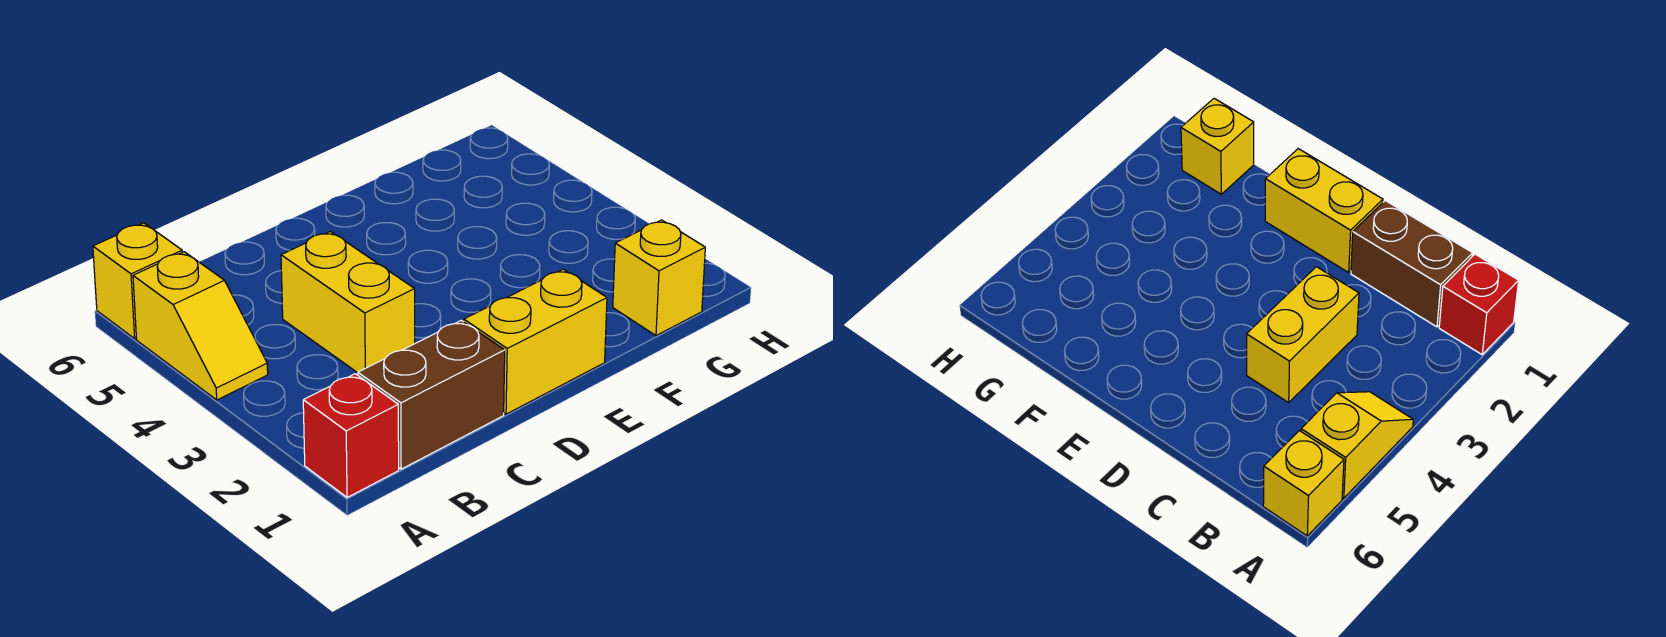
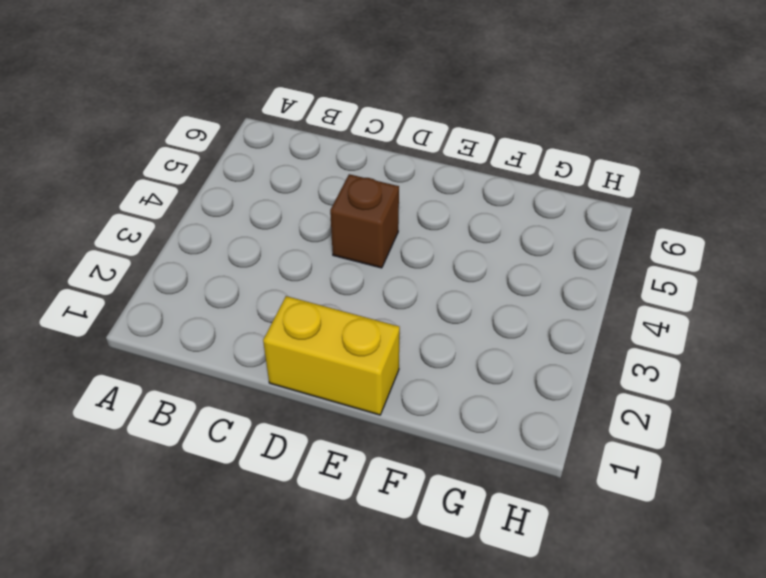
brown brick D4 level 1 -> none
none -> red brick A1 level 1
none -> yellow slope A4:A5 level 1 top 5

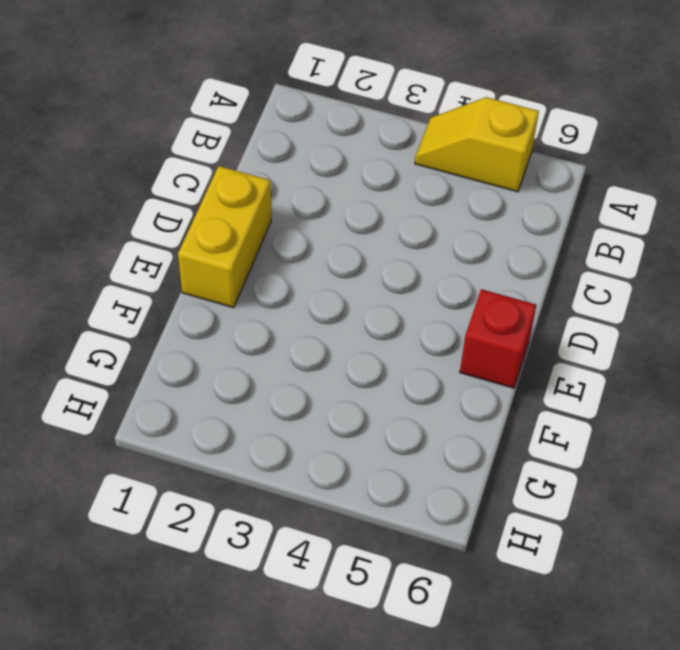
red brick E6 level 1 -> red brick A1 level 1
none -> yellow brick A6 level 1
none -> brown brick B1:C1 level 1

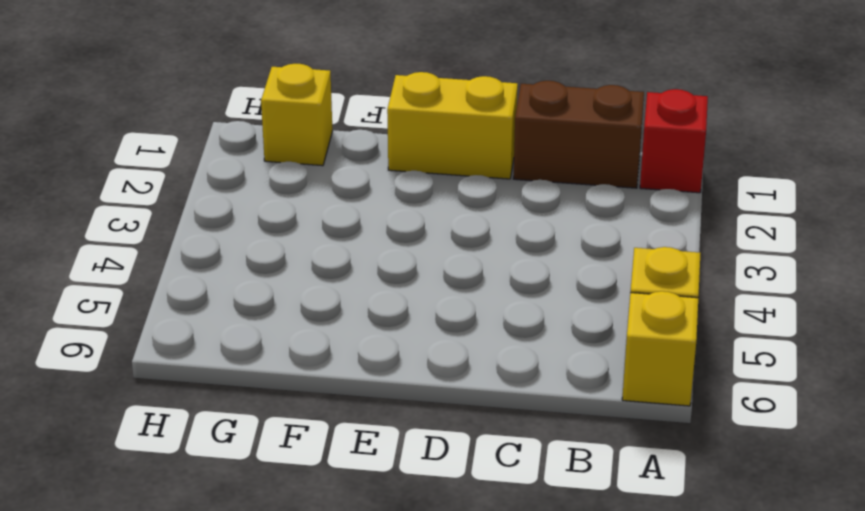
none -> yellow brick C3:C4 level 1

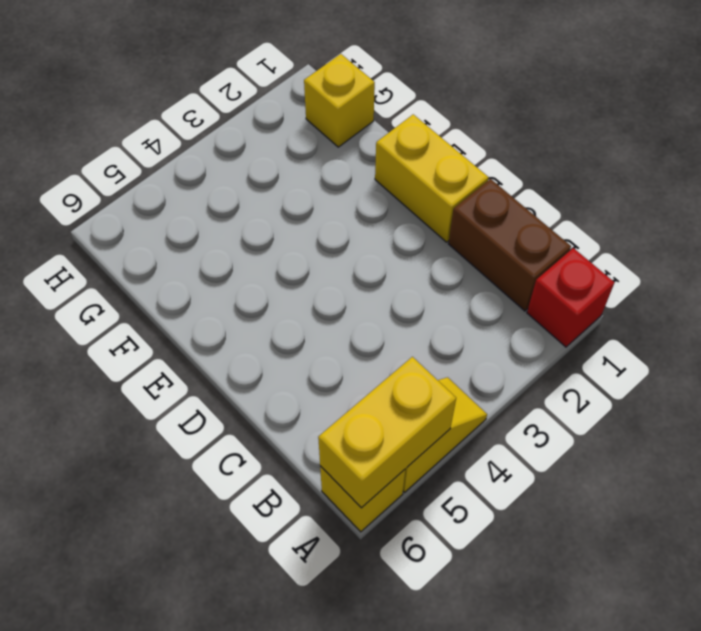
yellow brick A5:A6 level 2 -> yellow brick C3:C4 level 1

